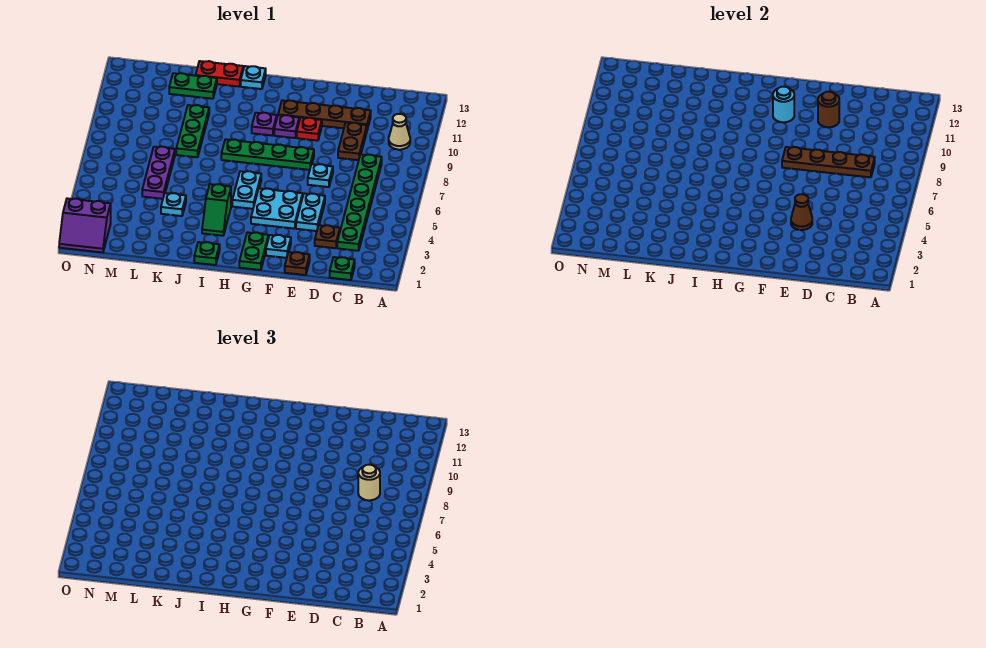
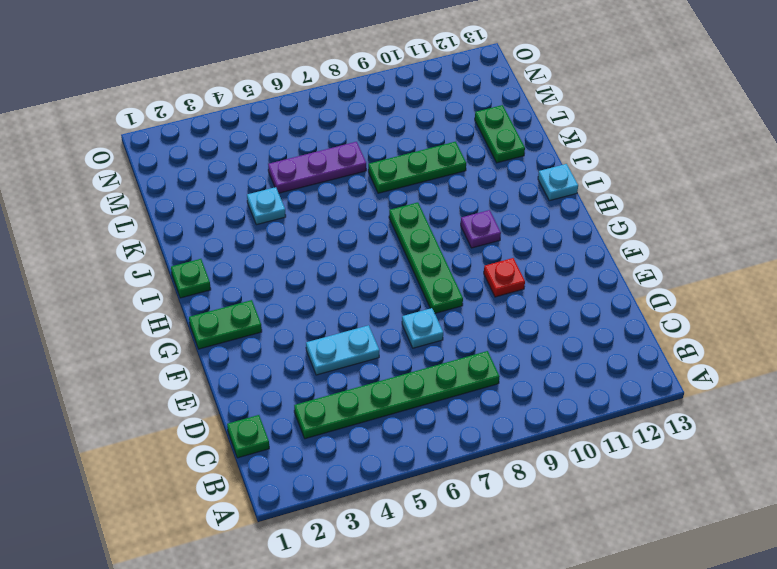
none -> tan cone B10 level 1
none -> brown plate D3 level 1
none -> brown plate D9:D10 level 1
none -> brown plate D11:G11 level 1

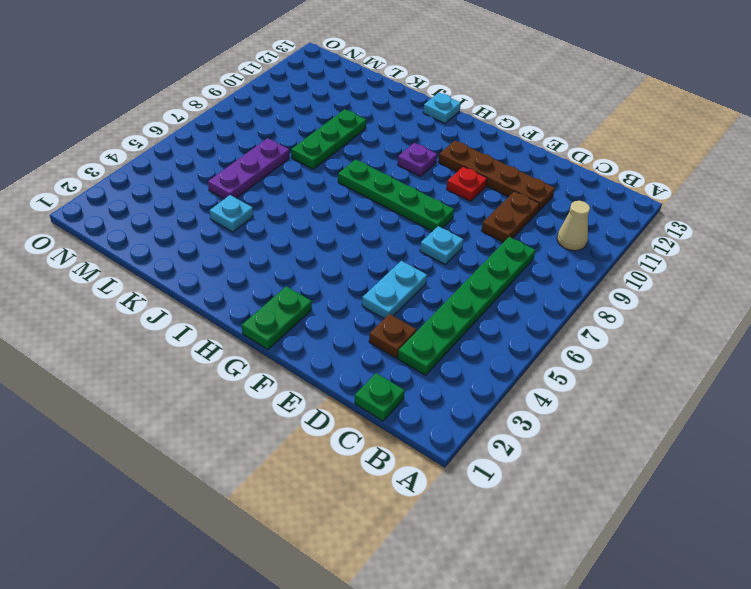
none -> brown plate E1 level 1
none -> cyan plate F2 level 1
none -> cyan plate F4:G5 level 1
none -> purple plate G10 level 1

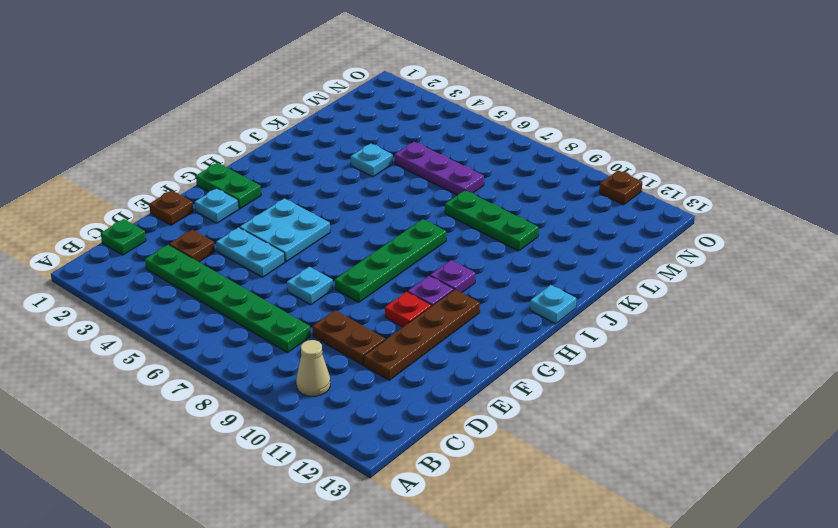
brown plate O11 level 1 -> none
none -> cyan plate H5:H6 level 1
none -> green plate I1 level 1
none -> green slope I3:I4 level 1 top 4
none -> red plate J13:K13 level 1

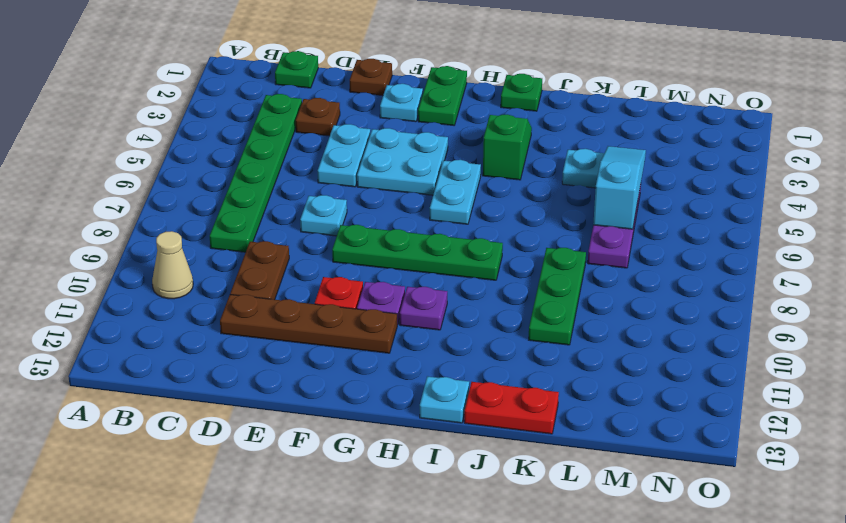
cyan slope L4:L6 level 2 top 6 -> none
none -> green plate K12:L12 level 1
none -> purple slope N1:O2 level 1 top 2
none -> brown plate C8:F8 level 2
none -> brown cone E4 level 2

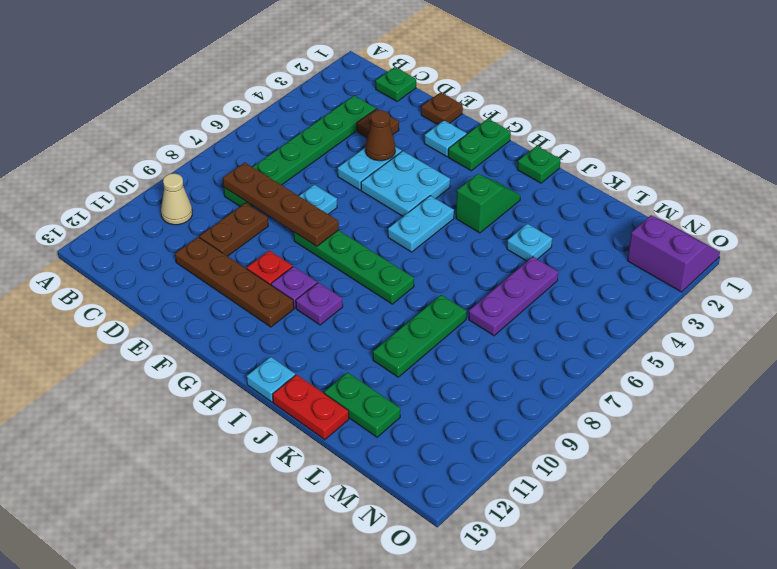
none -> brown round brick E11 level 2
none -> cyan round brick G11 level 2
none -> tan round brick C8 level 3

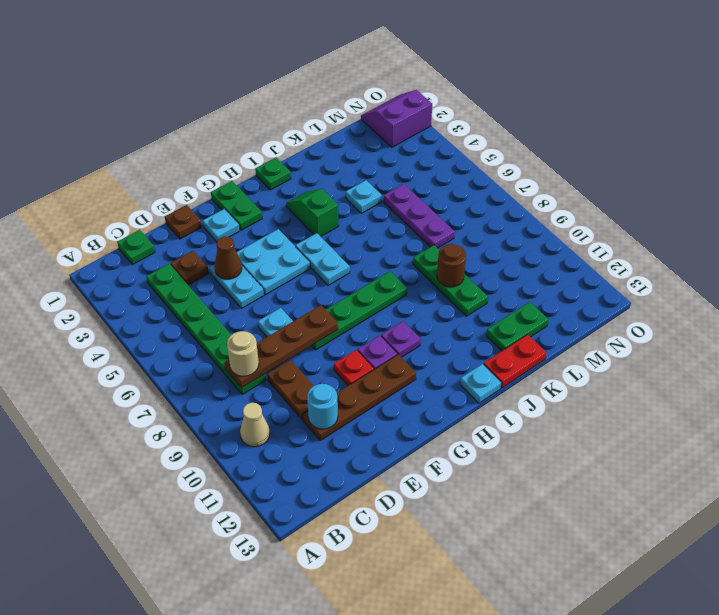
cyan round brick D11 level 2 -> cyan round brick G11 level 2
brown round brick K9 level 2 -> brown round brick E11 level 2

